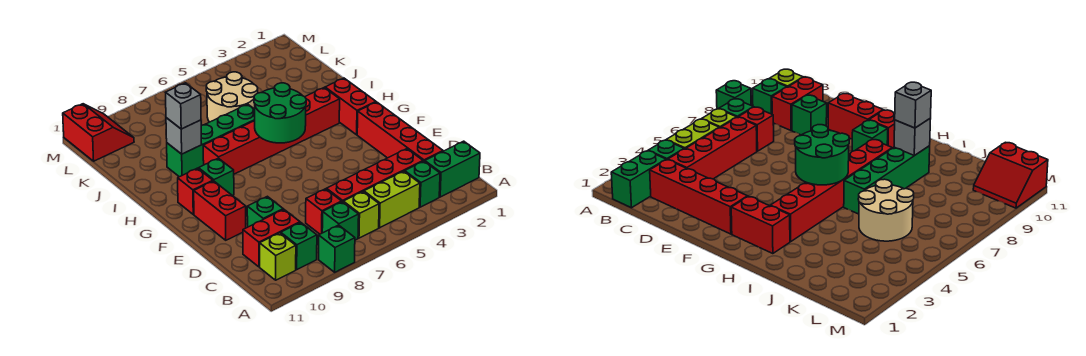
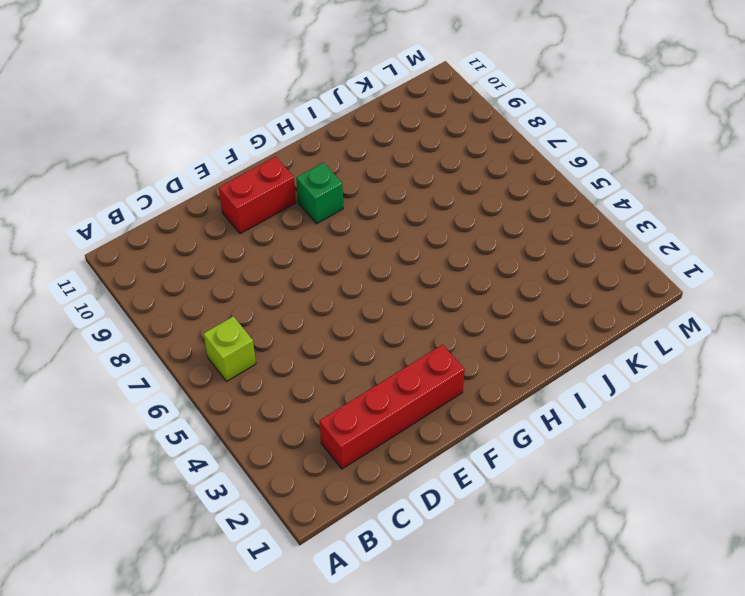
none -> green brick A8 level 1
none -> green brick B1:B2 level 1
none -> green brick B3 level 1

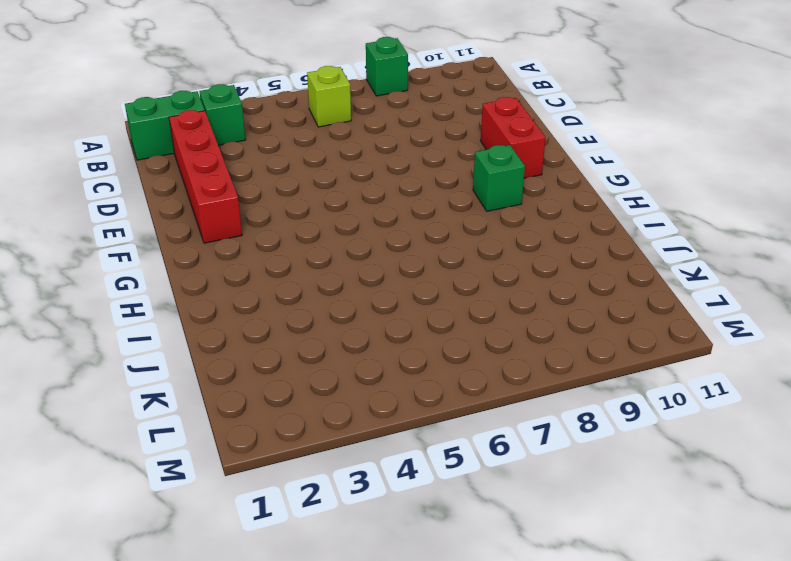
none -> lime brick B4:B5 level 1
none -> green brick B7 level 1
none -> green brick B9 level 1

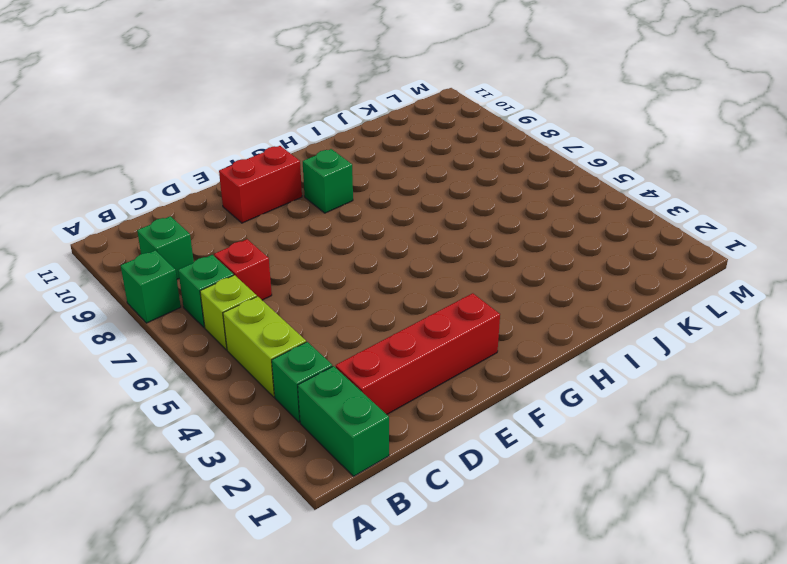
none -> lime brick B10 level 1
none -> red brick C3:C6 level 1
none -> red brick C9:C10 level 1

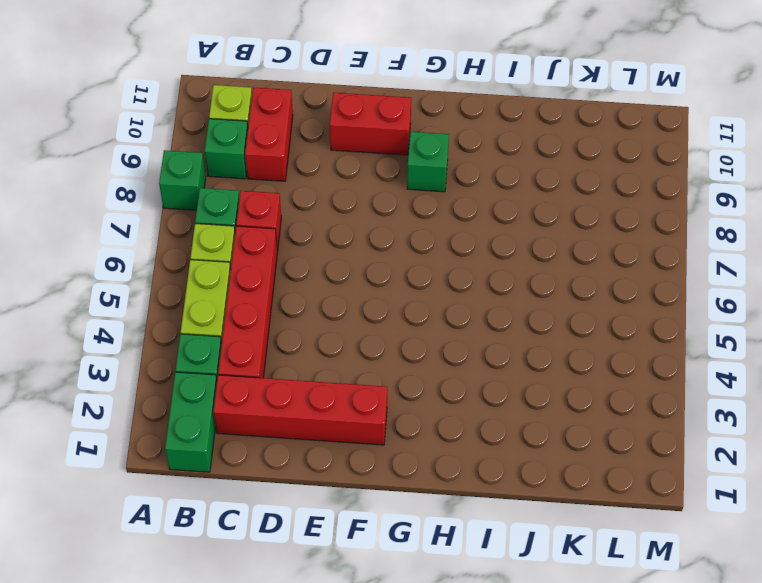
none -> green brick D9 level 1
none -> red brick G2:H2 level 1
none -> red brick G10 level 1

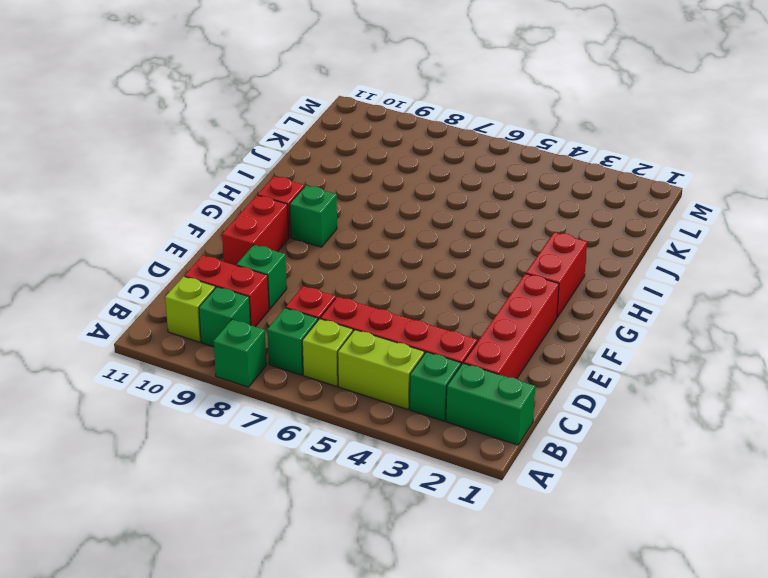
none -> red brick H3:H8 level 1
none -> green brick I6:I9 level 1
none -> tan round brick J5:K6 level 1

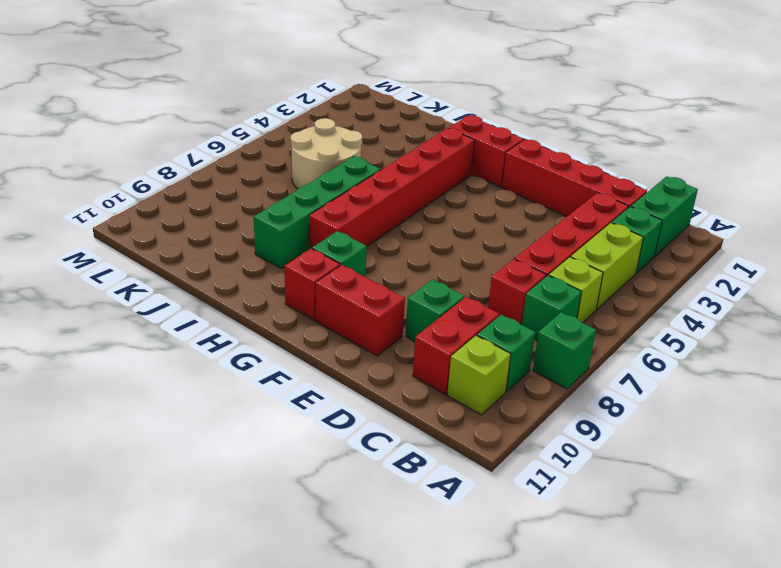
none -> red slope L10:M11 level 1 top 11
none -> green round brick G5:H6 level 2
none -> grey brick I9 level 2

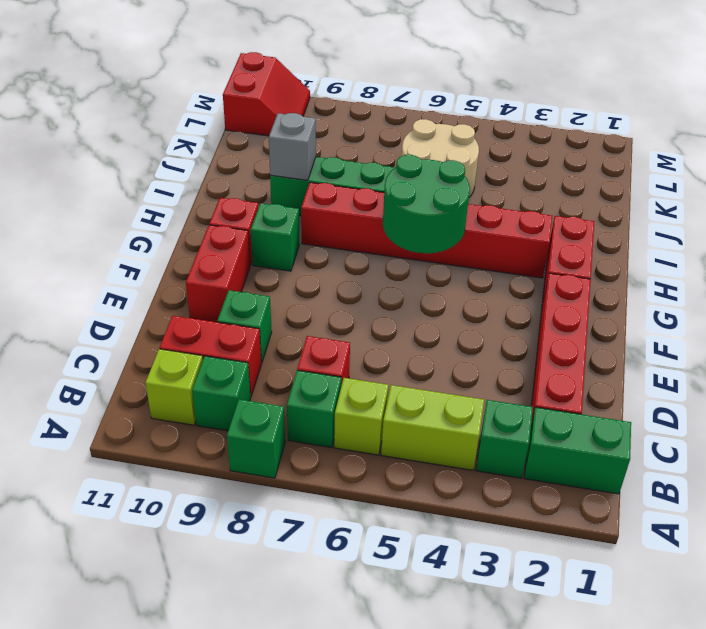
none -> red brick C3:C6 level 1
none -> grey brick I9 level 3

